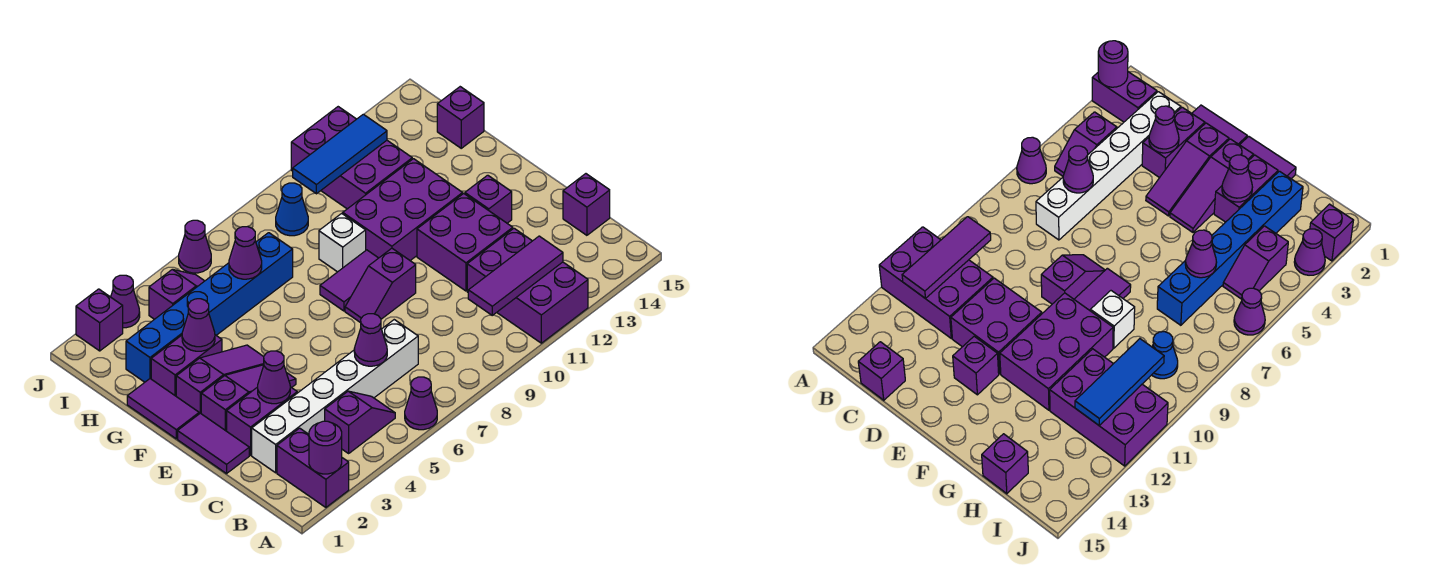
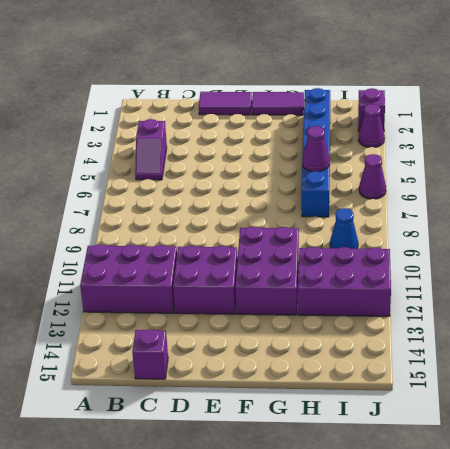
none -> purple brick A2:B2 level 1
none -> purple cone A6 level 1
none -> white brick C2:C7 level 1
none -> purple brick D2:D3 level 1

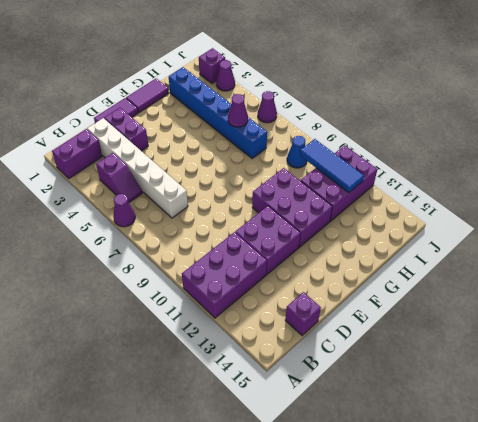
none -> purple slope E2:E4 level 1 top 2
none -> purple slope E8:E9 level 1 top 9
none -> purple brick E13 level 1
none -> purple slope F2:F4 level 1 top 2

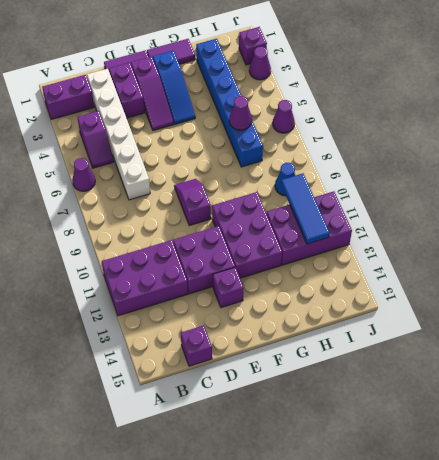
blue slope F2:F4 level 1 top 2 -> purple slope F2:F4 level 1 top 2
none -> purple tile F8:F9 level 1
none -> purple brick G2:G3 level 1
none -> white brick G9 level 1
none -> purple brick H15 level 1

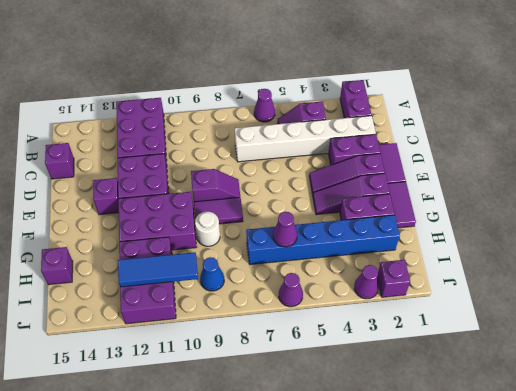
white round brick G9 level 1 -> white brick G9 level 1
none -> purple slope I4:I5 level 1 top 4
none -> purple round brick A2 level 2
none -> purple tile B10:B12 level 2
none -> purple cone C6 level 2

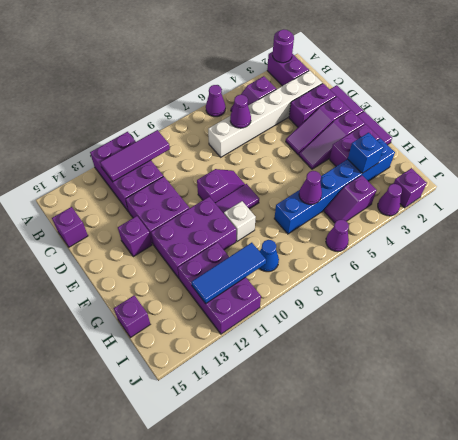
blue brick H3 level 2 -> none
none -> purple cone D3 level 2
none -> purple cone G3 level 2

